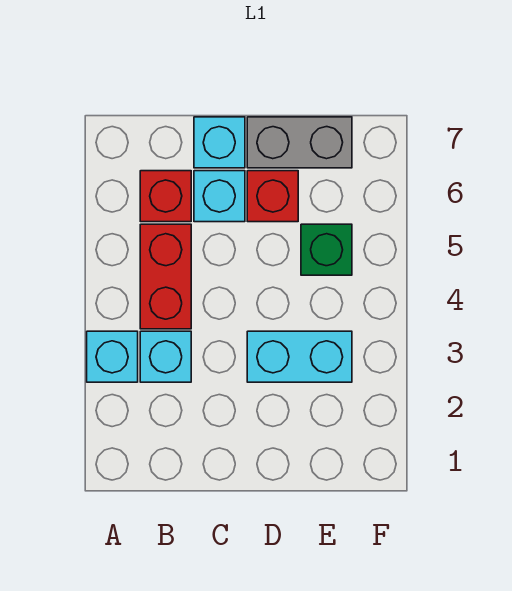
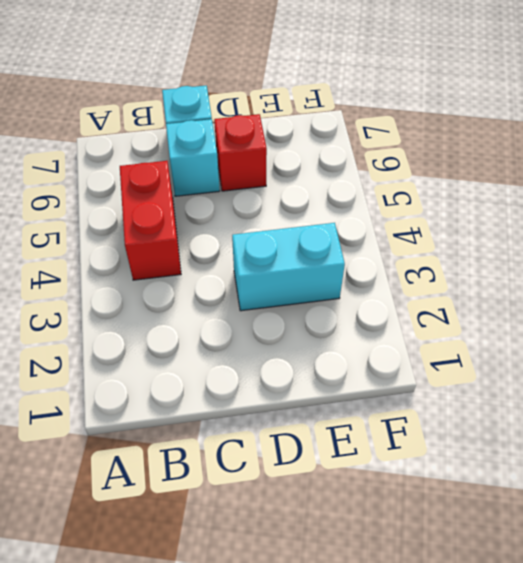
none -> cyan brick A3 level 1
none -> cyan brick B3 level 1

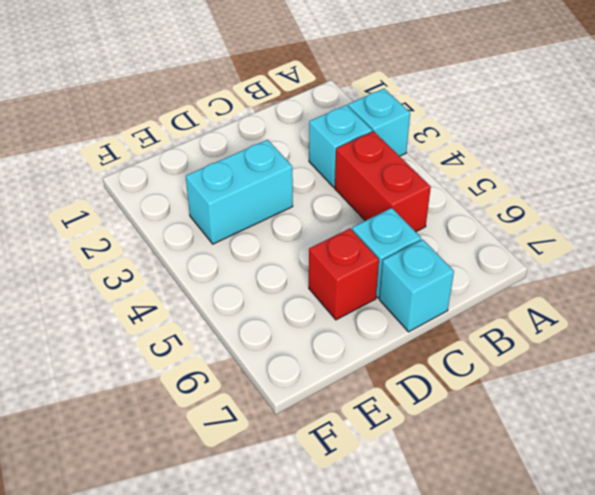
none -> red brick B6 level 1
none -> grey brick D7:E7 level 1

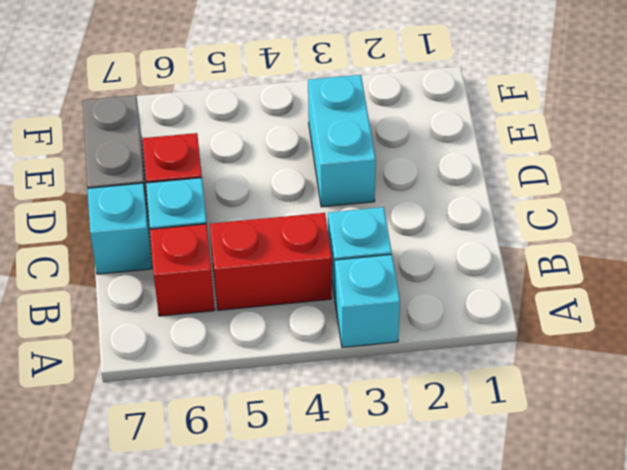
none -> green brick E5 level 1

